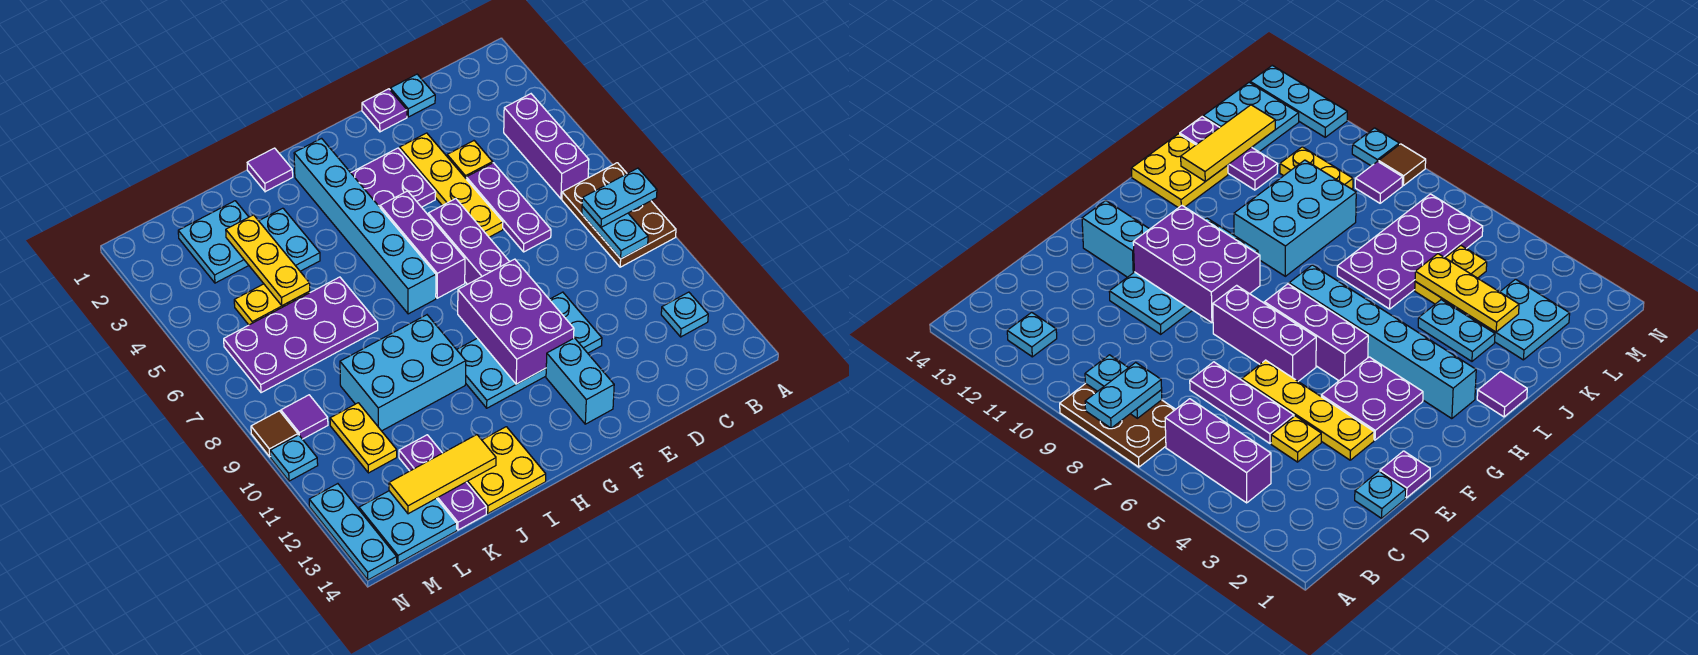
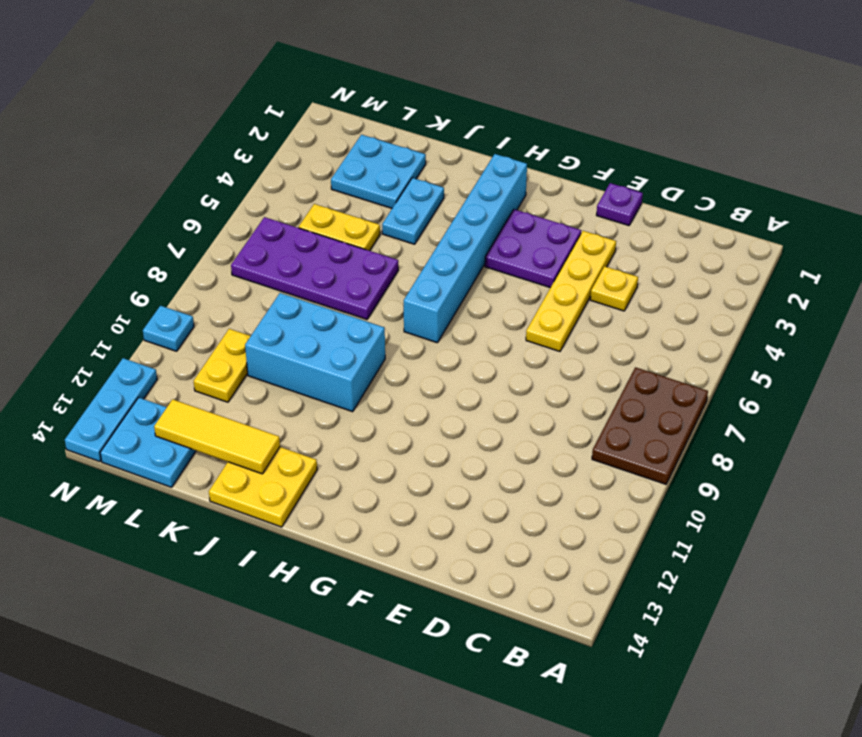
none -> purple brick B4:B6 level 1
none -> cyan plate B12 level 1
none -> cyan plate D1 level 1
none -> purple plate D5:D7 level 1

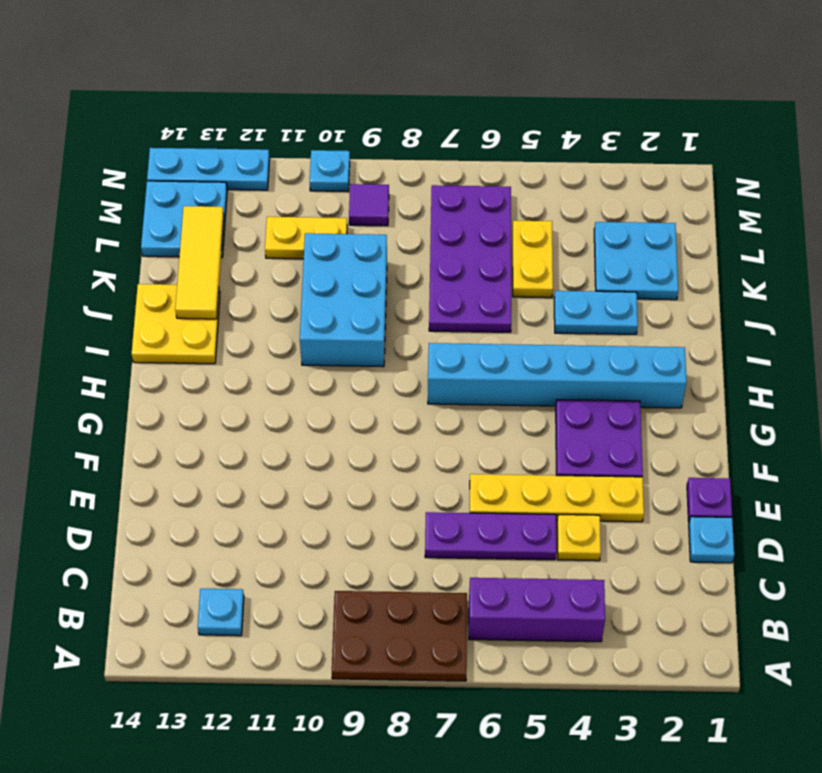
none -> cyan plate E10:H11 level 1
none -> purple brick F6:F8 level 1
none -> cyan brick F12:F13 level 1
none -> purple brick G5:G7 level 1

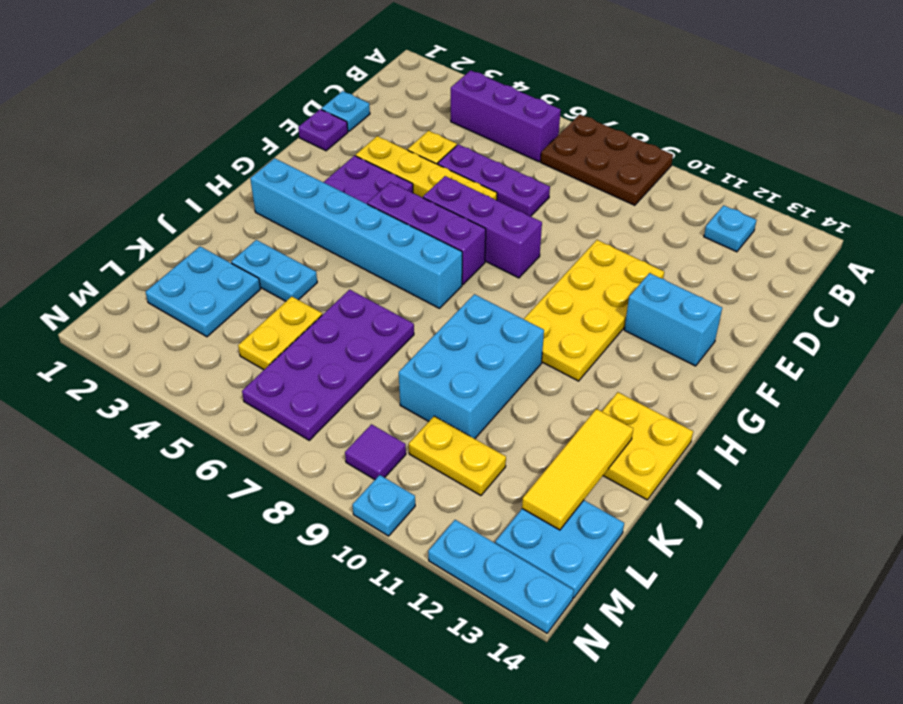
yellow plate E10:H11 level 1 -> cyan plate E10:H11 level 1
none -> purple tile I1 level 1
none -> purple plate K12:K14 level 1
none -> brown tile N9 level 1
none -> cyan plate B8:B9 level 2

